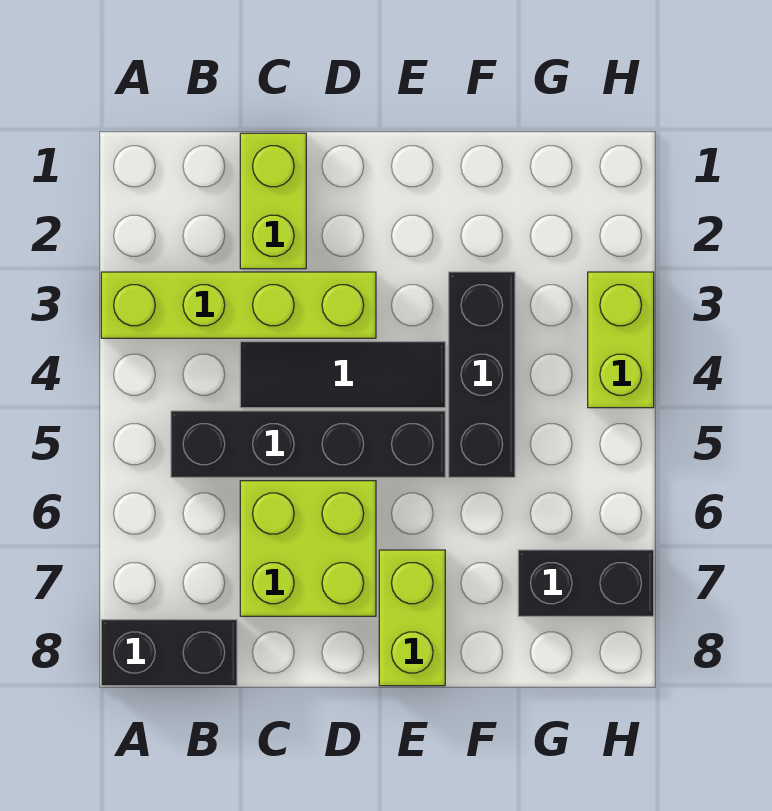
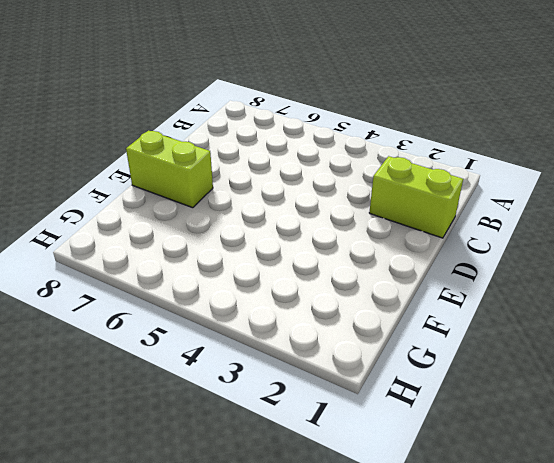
none -> lime brick A3:D3 level 1
none -> black brick A8:B8 level 1

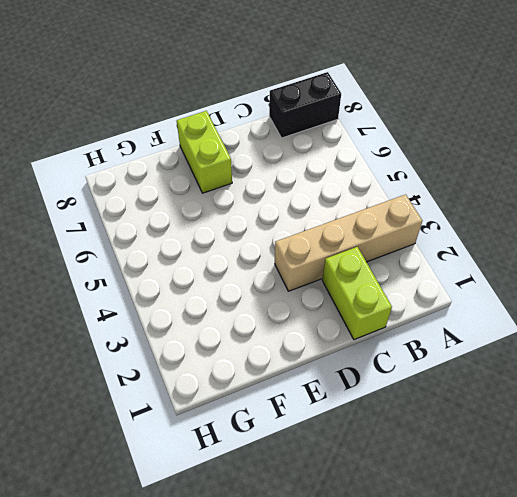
tan brick A3:D3 level 1 -> lime brick A3:D3 level 1
none -> black brick B5:E5 level 1
none -> black tile C4:E4 level 1

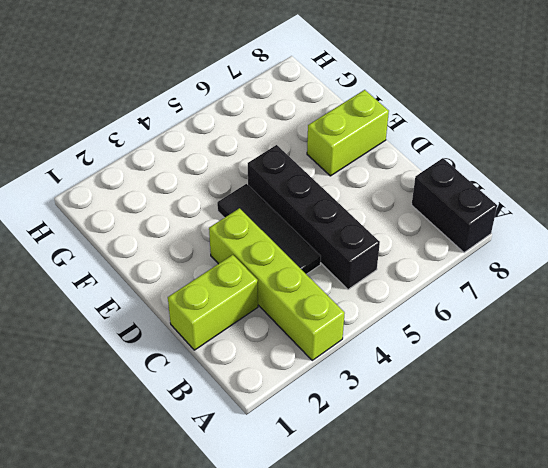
none -> lime brick C6:D7 level 1
none -> black brick F3:F5 level 1

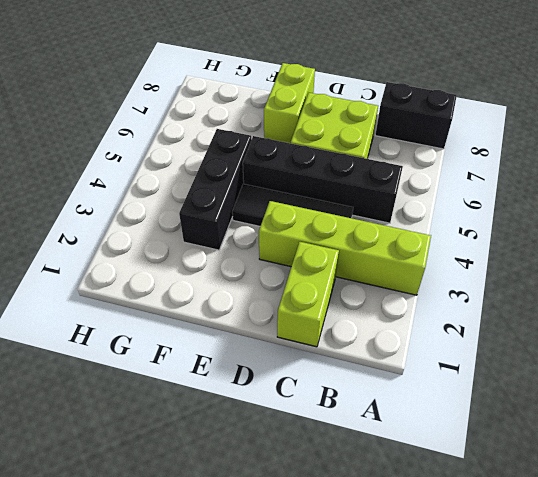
none -> black brick G7:H7 level 1
none -> lime brick H3:H4 level 1

